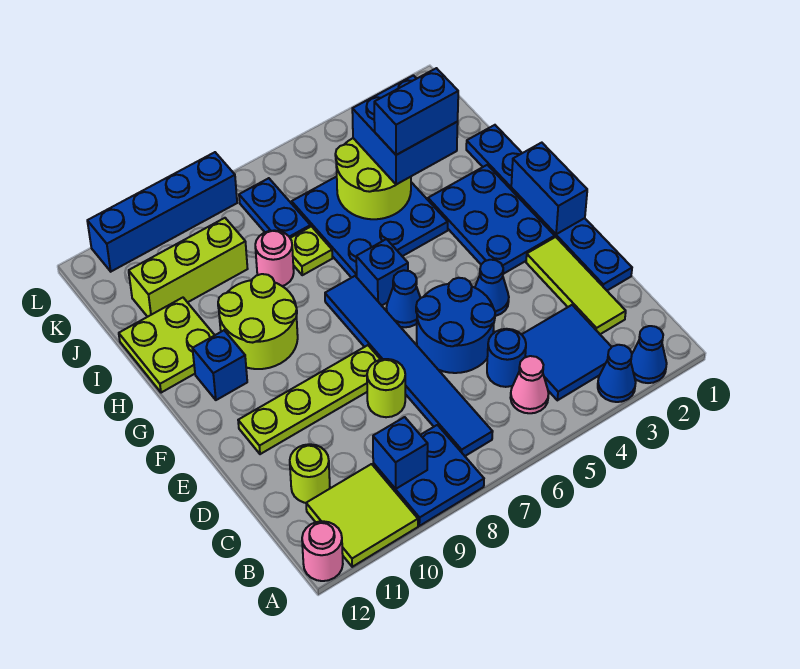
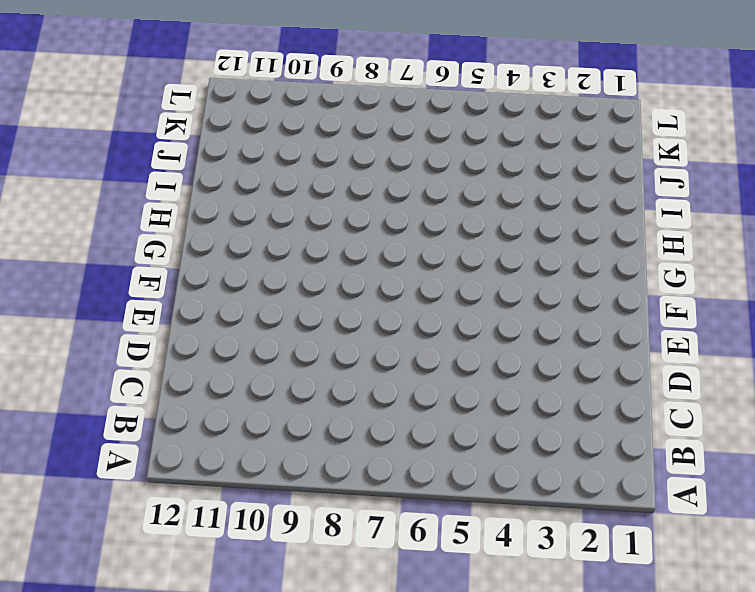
none -> blue cone A2 level 1
none -> blue cone A3 level 1
none -> blue plate A8:B9 level 1
none -> lime tile A10:B11 level 1

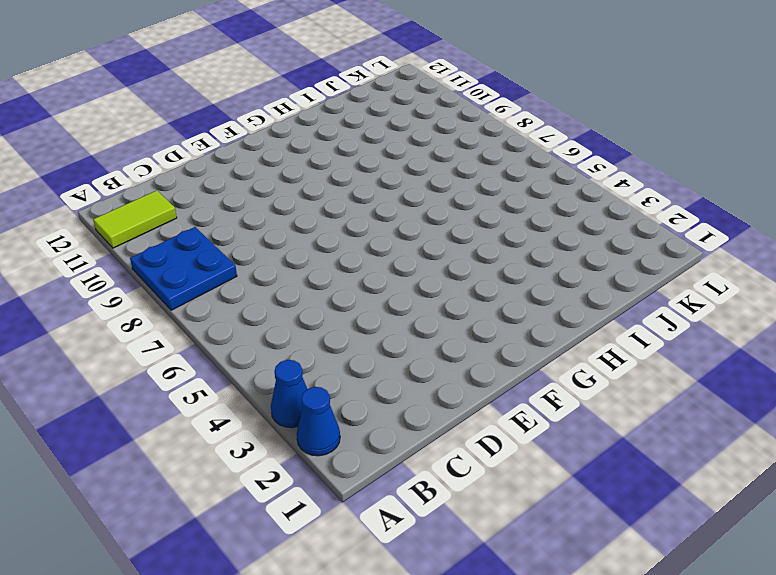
lime tile A11:B11 level 1 -> lime tile A10:B11 level 1
none -> pink round brick A12 level 1
none -> blue tile B3:C4 level 1
none -> pink cone B5 level 1
none -> blue tile B7:G7 level 1

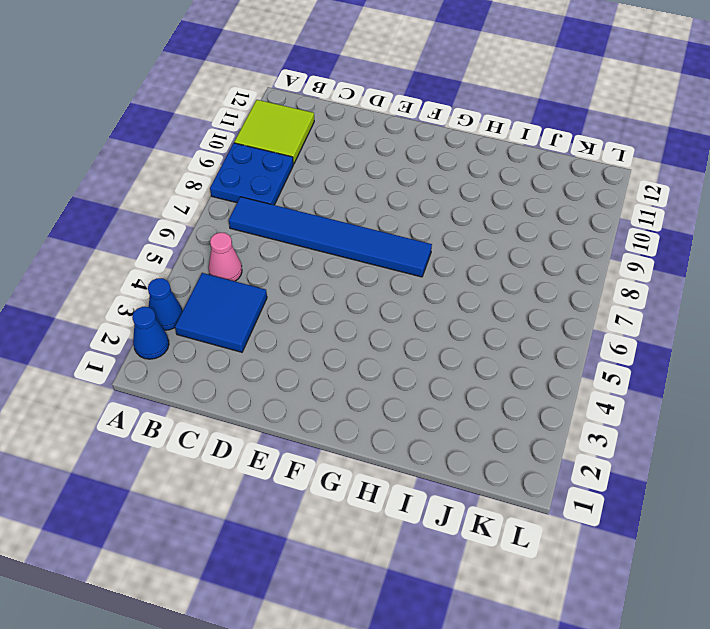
none -> pink round brick A12 level 1
none -> lime tile C2:E2 level 1
none -> blue round brick C5 level 1
none -> lime round brick C11 level 1

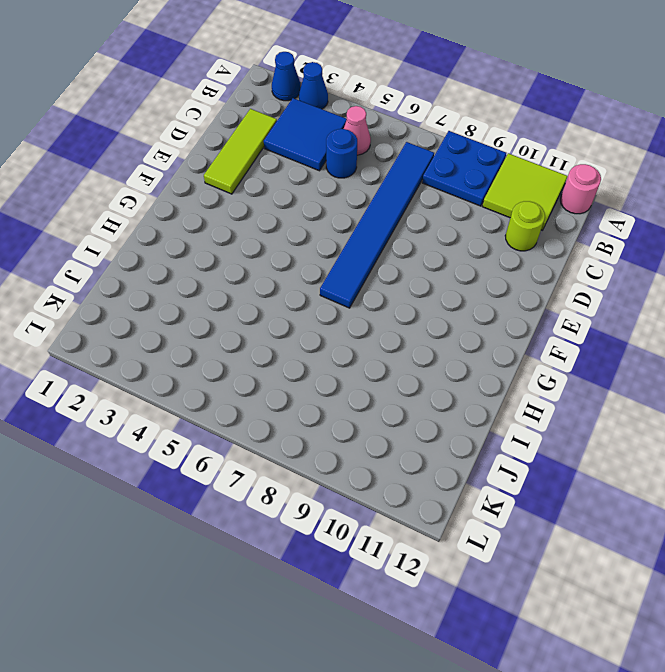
none -> blue plate D1:I1 level 1
none -> blue round brick D5:E6 level 1
none -> lime round brick D8 level 1
none -> blue cone E4 level 1

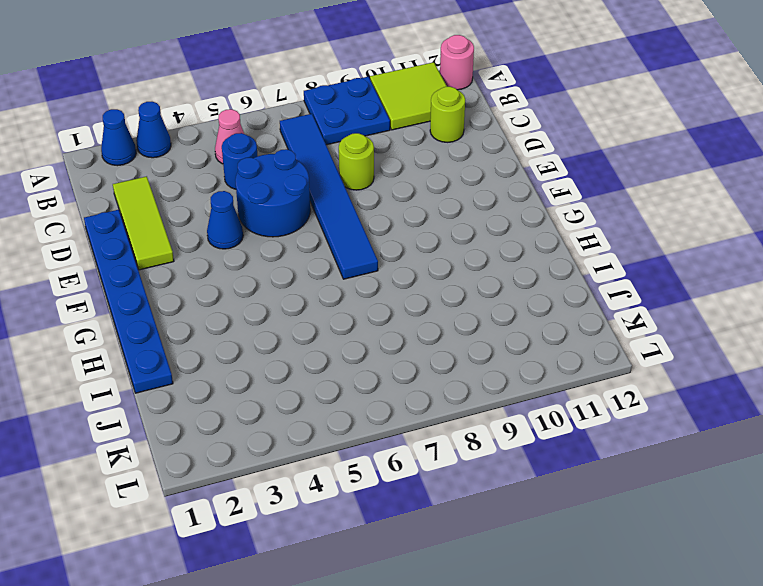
none -> blue tile B3:C4 level 1
none -> lime plate E8:E11 level 1
none -> blue plate F2:H3 level 1
none -> blue cone F6 level 1

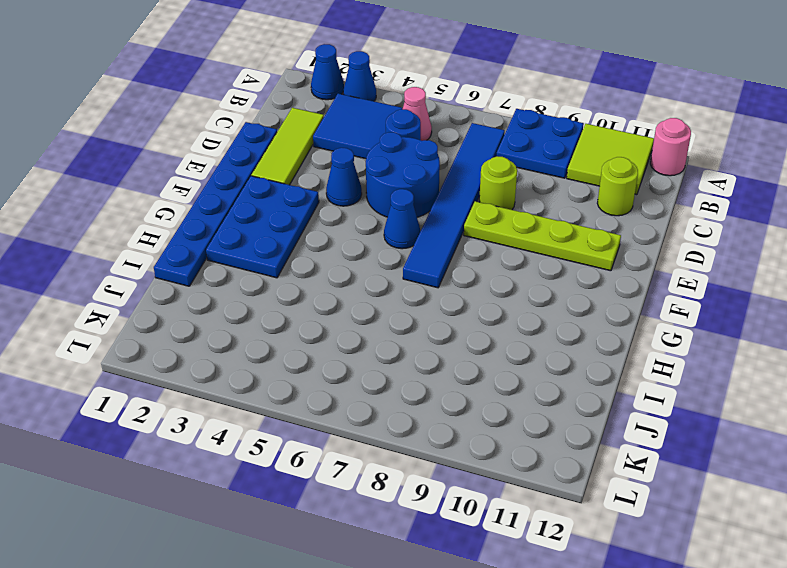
none -> blue brick G6 level 1
none -> lime round brick G9:H10 level 1
none -> blue brick G11 level 1
none -> blue plate H4:J6 level 1

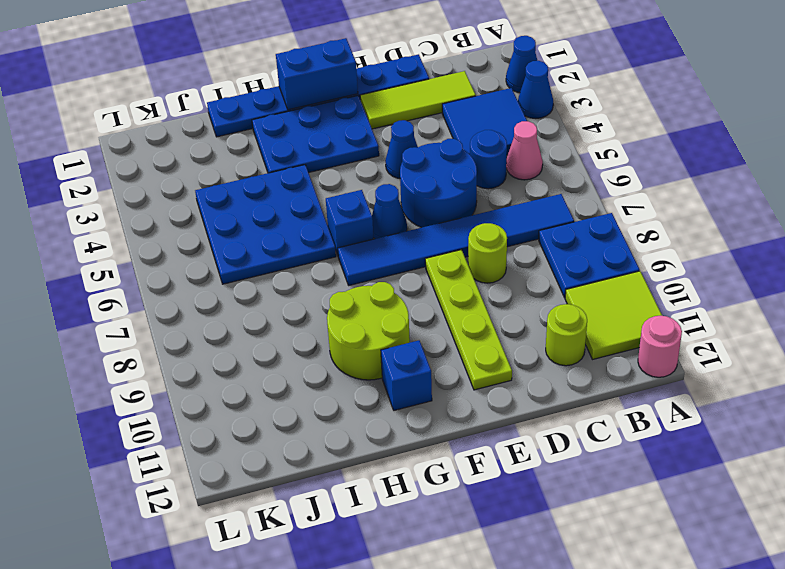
none -> lime plate H11:I12 level 1
none -> lime plate I7 level 1
none -> pink round brick I8 level 1
none -> blue plate J7:K7 level 1

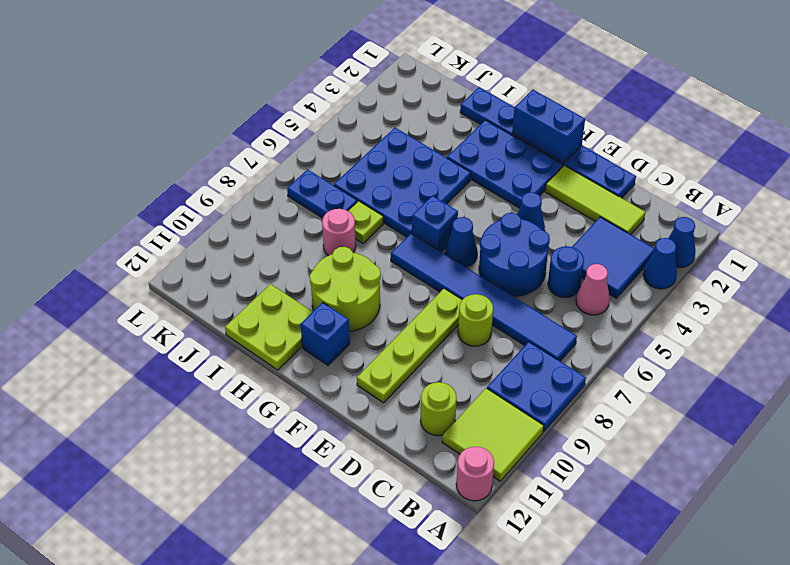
none -> lime brick J9:J11 level 1
none -> blue brick L8:L11 level 1
none -> blue brick B9 level 2
none -> lime round brick I4:J5 level 2

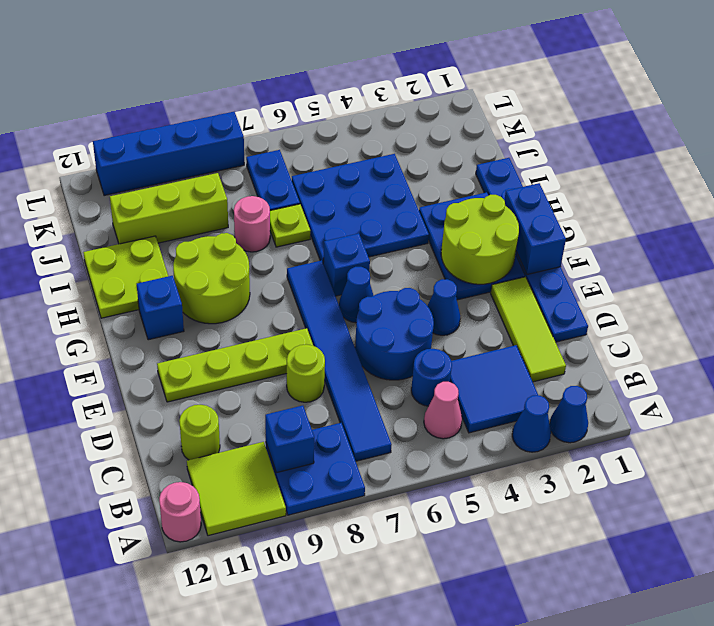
lime round brick F2:G3 level 2 -> lime round brick I4:J5 level 2
none -> blue brick I3:J4 level 3
none -> blue brick I3:I4 level 4

